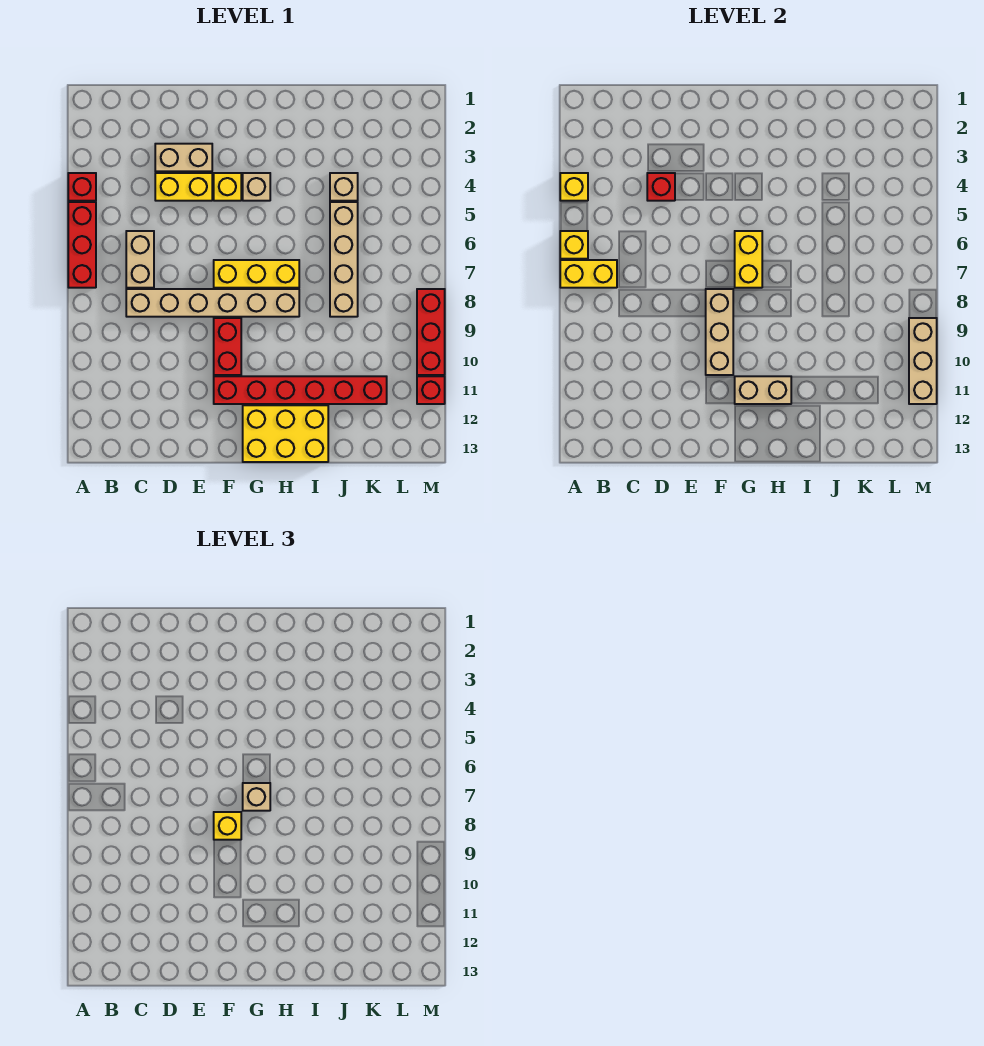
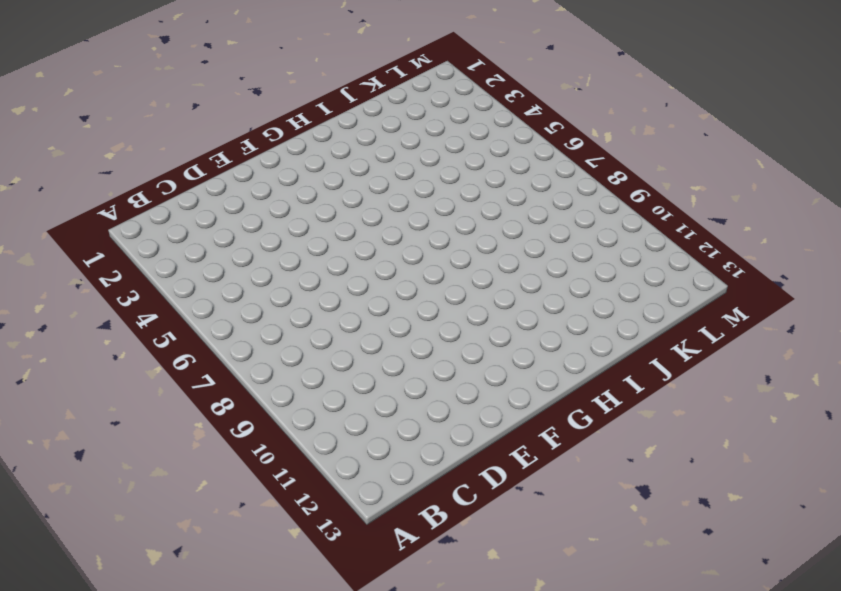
none -> red brick A4 level 1
none -> red brick A5:A7 level 1
none -> tan brick C6:C7 level 1

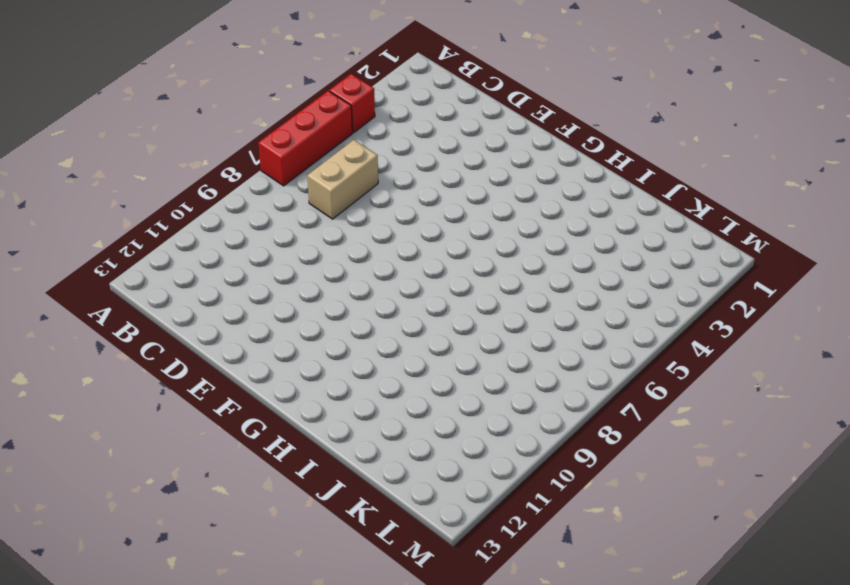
none -> tan brick C8:H8 level 1
none -> tan brick D3:E3 level 1
none -> yellow brick D4:E4 level 1

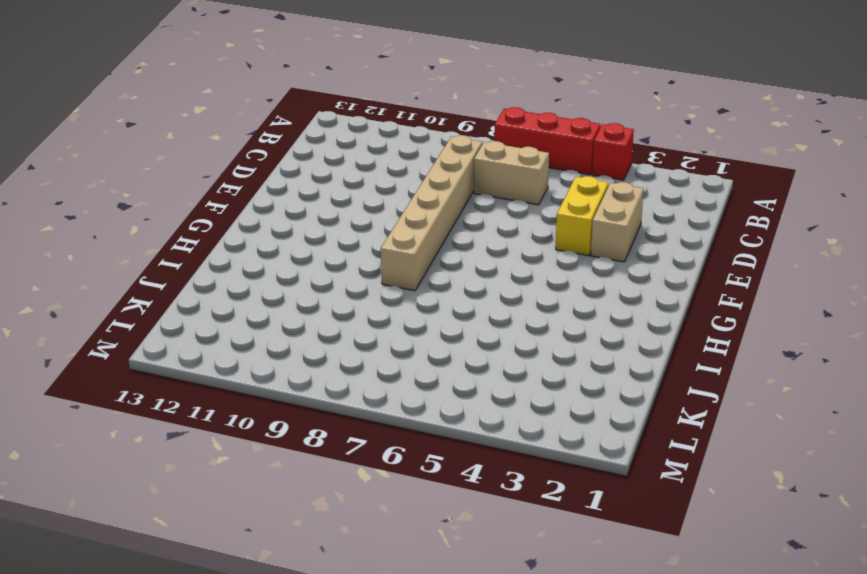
none -> yellow brick F4 level 1
none -> yellow brick F7:H7 level 1
none -> red brick F9:F10 level 1

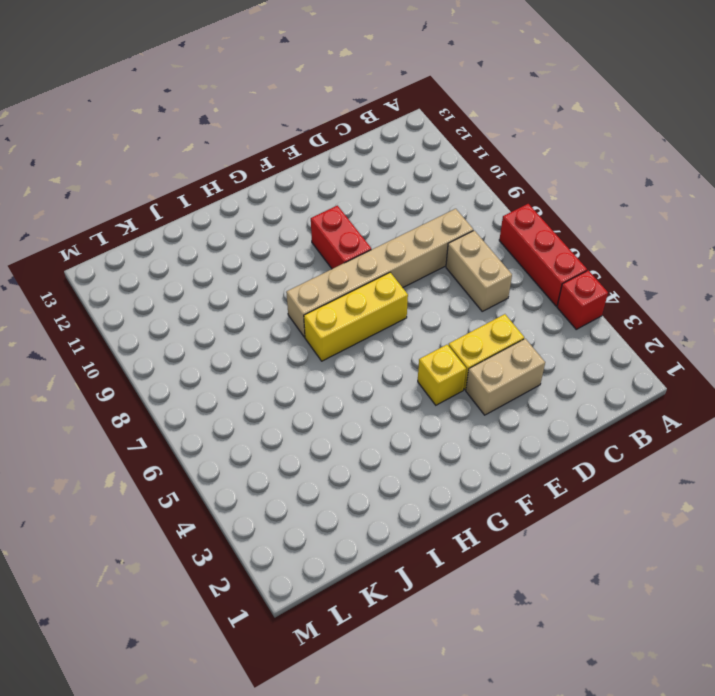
none -> red brick F11:K11 level 1
none -> tan brick G4 level 1
none -> yellow brick G12:I13 level 1

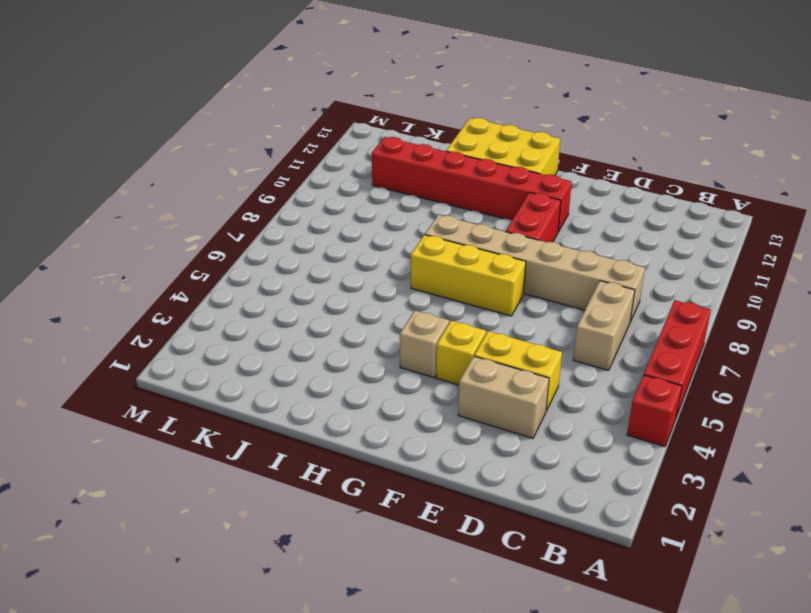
none -> tan brick J4 level 1
none -> tan brick J5:J8 level 1
none -> red brick M8:M10 level 1

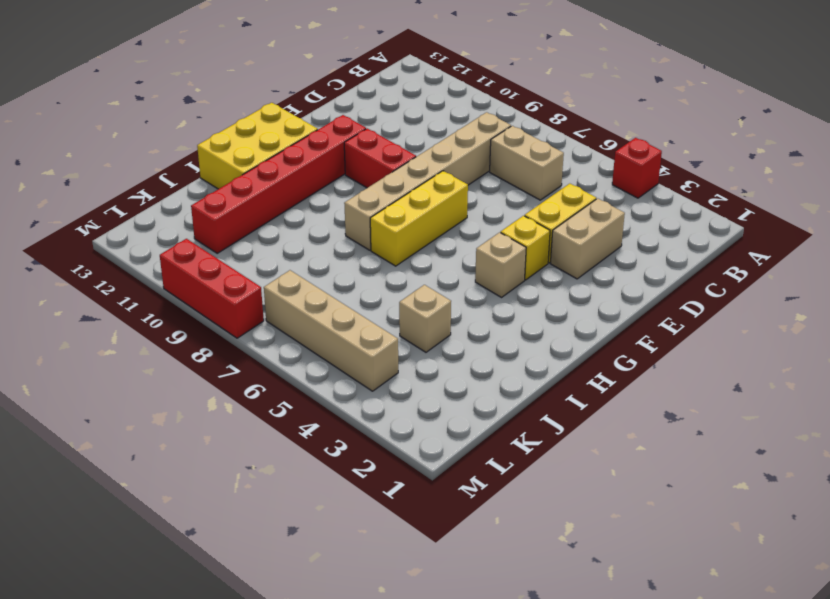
tan brick L4:L7 level 1 -> tan brick J5:J8 level 1
none -> red brick A5:A7 level 1
none -> red brick M11 level 1
none -> yellow brick A4 level 2

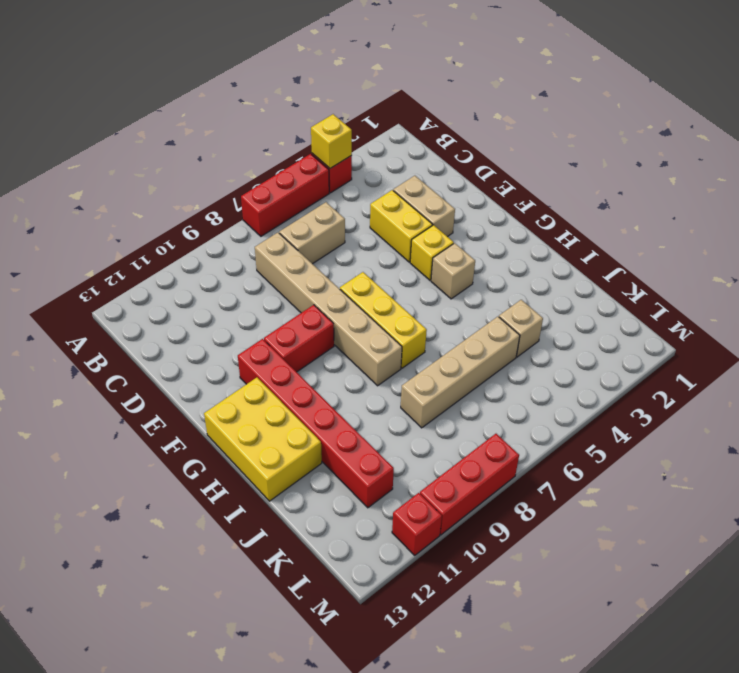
none -> yellow brick A6 level 2
none -> yellow brick A7:B7 level 2
none -> red brick D4 level 2

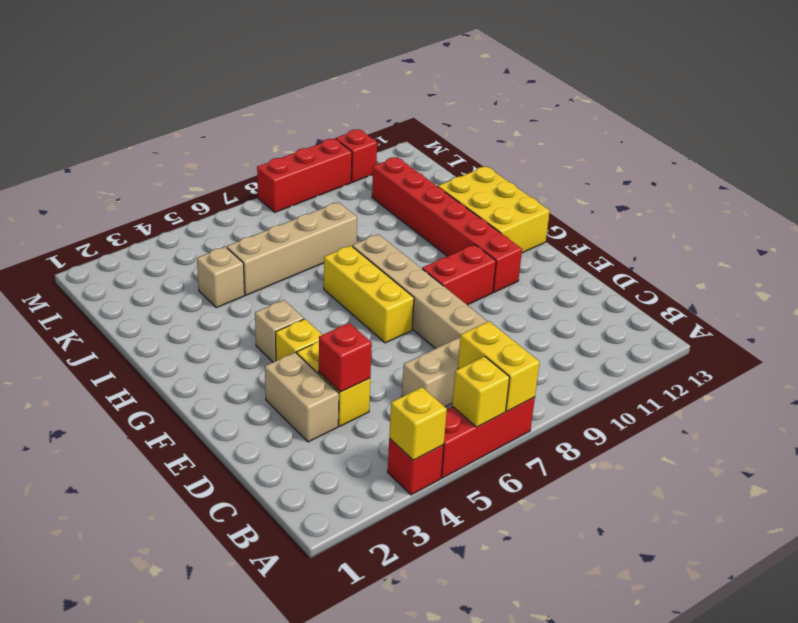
none -> tan brick F8:F10 level 2
none -> yellow brick G6:G7 level 2
none -> tan brick G11:H11 level 2

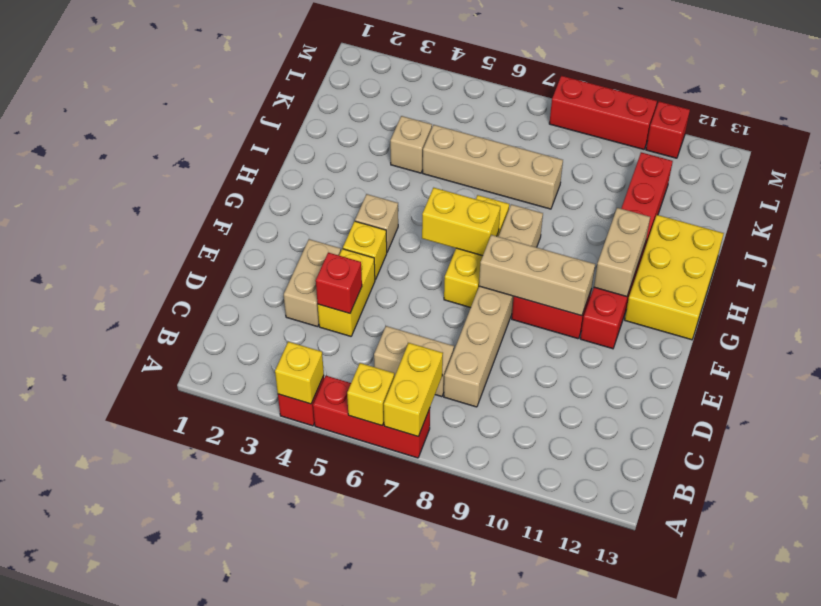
none -> tan brick M9:M11 level 2
none -> yellow brick F8 level 3
none -> tan brick G7 level 3

